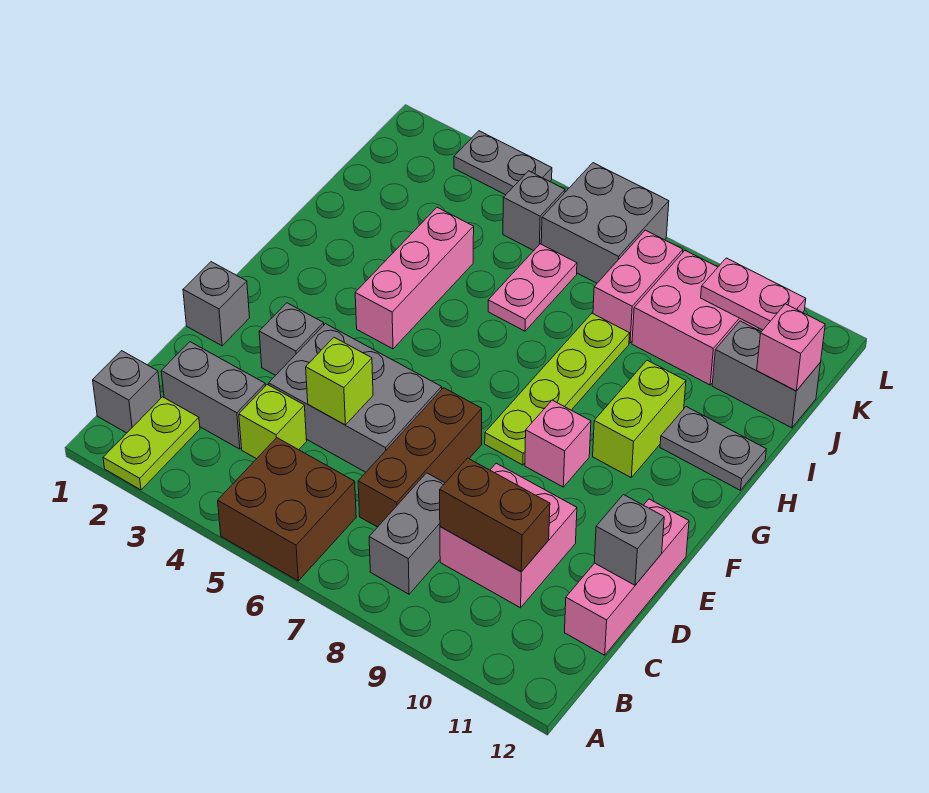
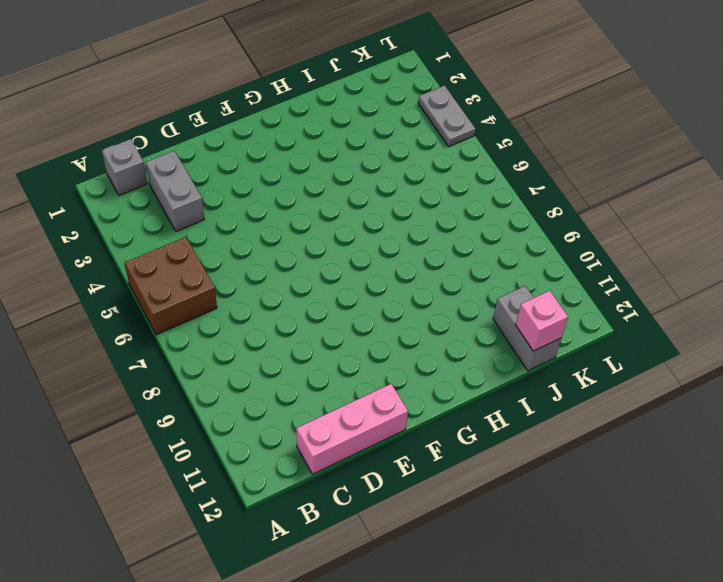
none -> lime plate A2:B2 level 1
none -> grey brick B8:C8 level 1
none -> lime brick C4 level 1

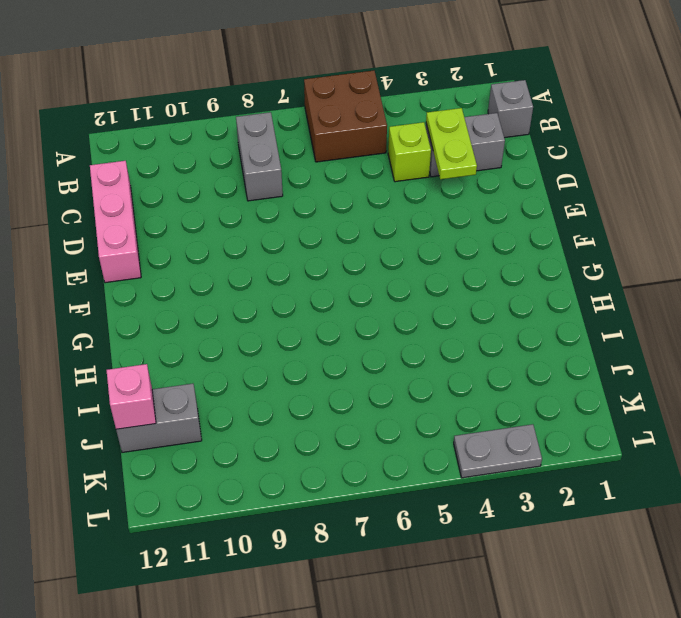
lime plate C3:D3 level 2 -> lime plate A2:B2 level 1
none -> brown brick C7:E7 level 1
none -> pink brick C9:D10 level 1
none -> grey brick D4:E6 level 1

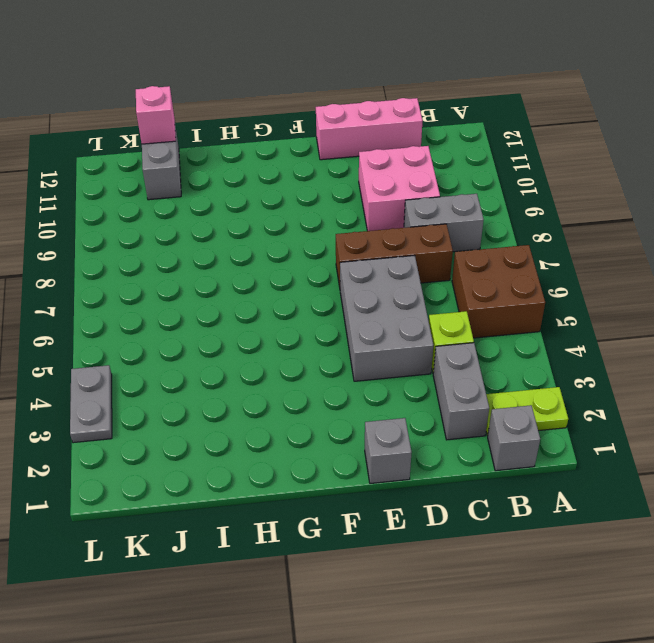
none -> grey brick E3 level 1
none -> lime plate F8:I8 level 1
none -> pink brick F9 level 1

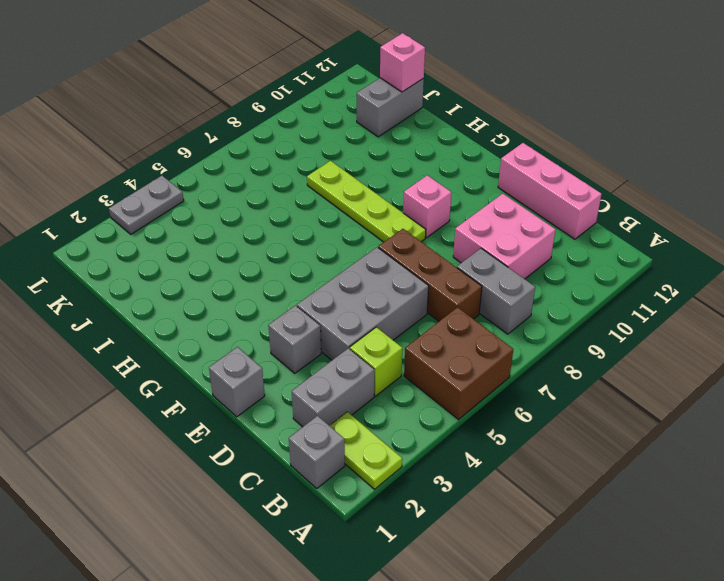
none -> pink brick G4:I4 level 1
none -> lime brick G10:H10 level 1
none -> grey plate H11:H12 level 1

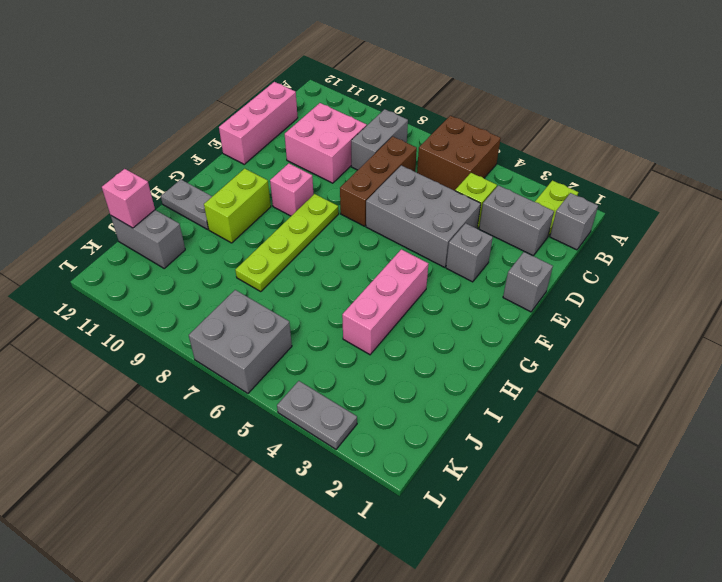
none -> pink plate I6:J6 level 1
none -> pink brick J8:K8 level 1
none -> pink brick J9:K10 level 1

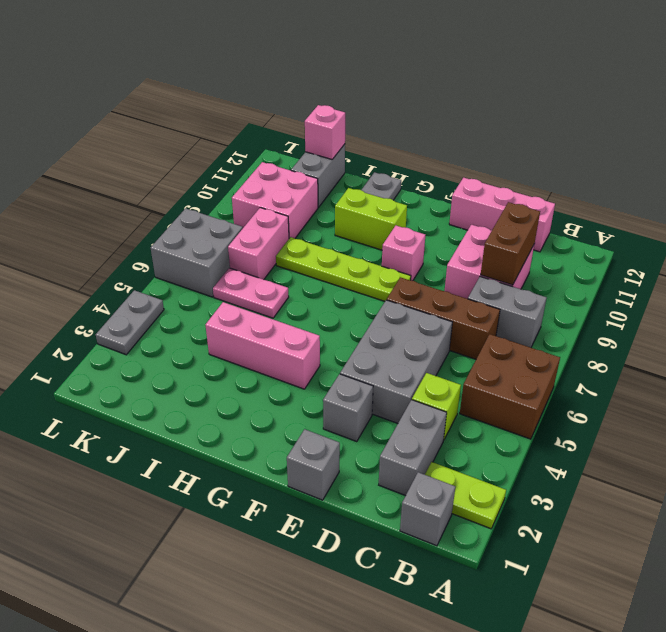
pink brick J7:J8 level 1 -> pink brick J8:K8 level 1
none -> grey brick K5 level 1
none -> lime brick D5 level 2
none -> grey brick D12 level 2

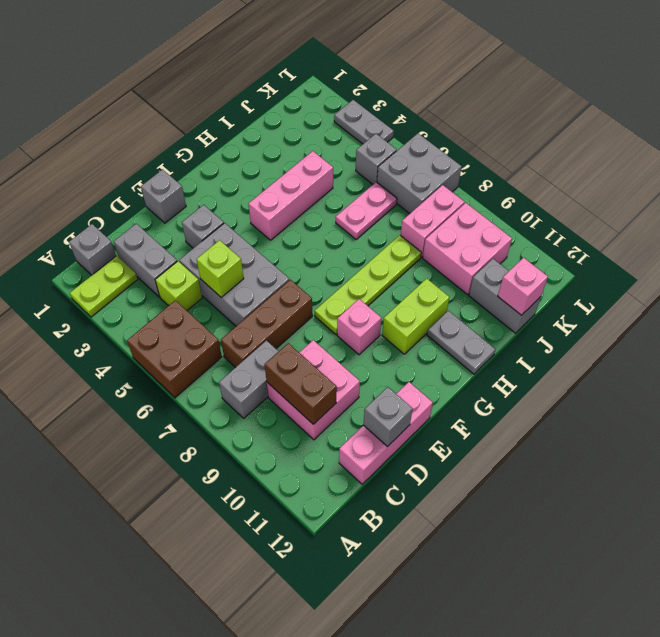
none -> pink plate K10:K11 level 2

